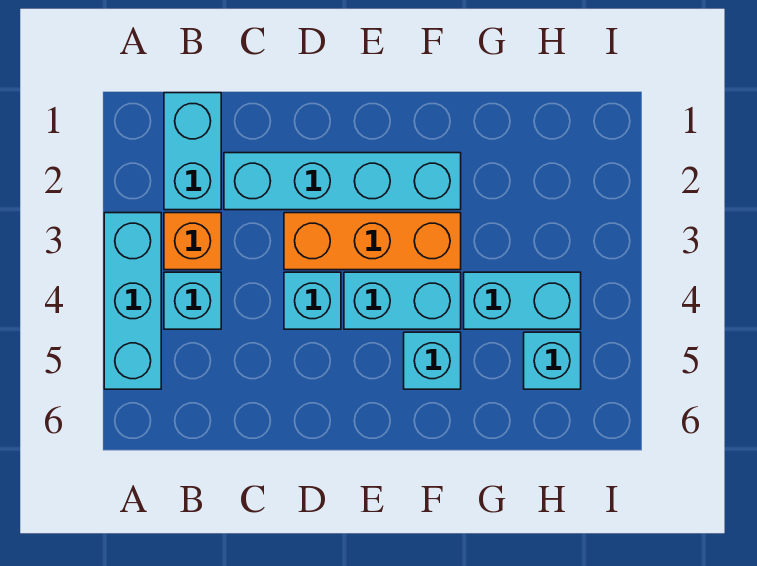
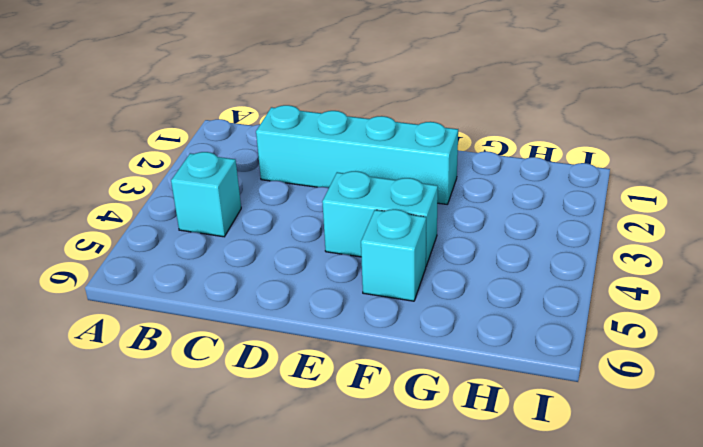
none -> cyan brick A3:A5 level 1
none -> cyan brick B1:B2 level 1

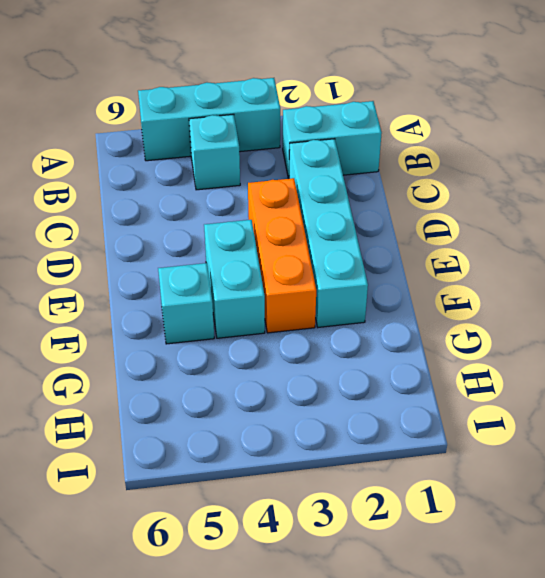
none -> orange brick B3 level 1
none -> cyan brick D4 level 1

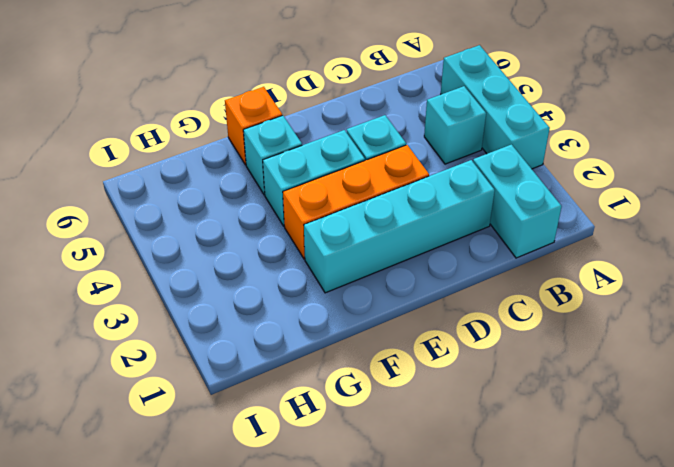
orange brick F6 level 1 -> orange brick B3 level 1
none -> cyan brick G4:H4 level 1
none -> cyan brick H5 level 1

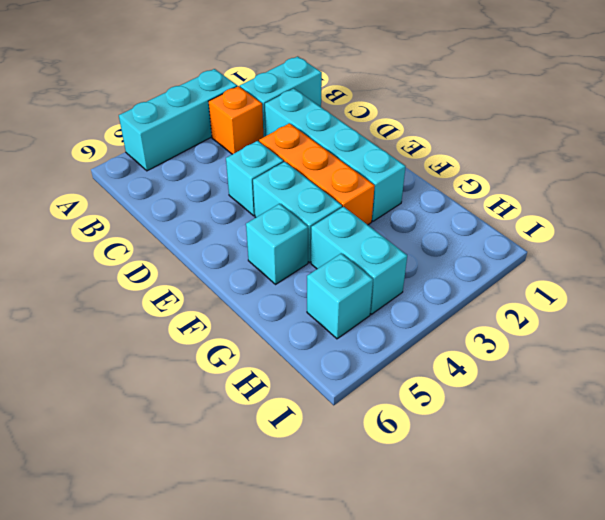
none -> cyan brick B4 level 1

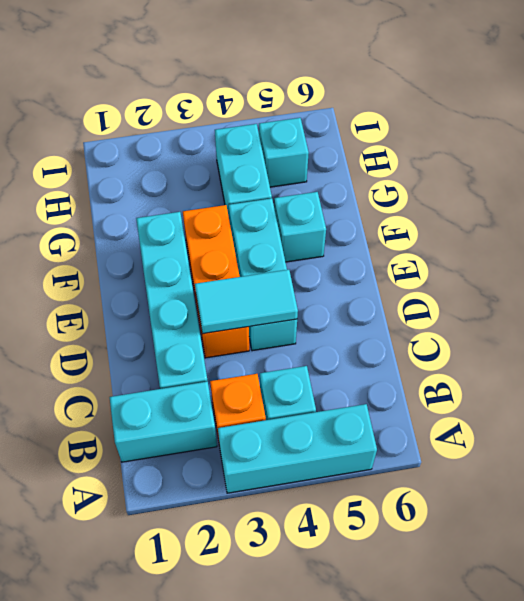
cyan tile D3:D4 level 2 -> none

